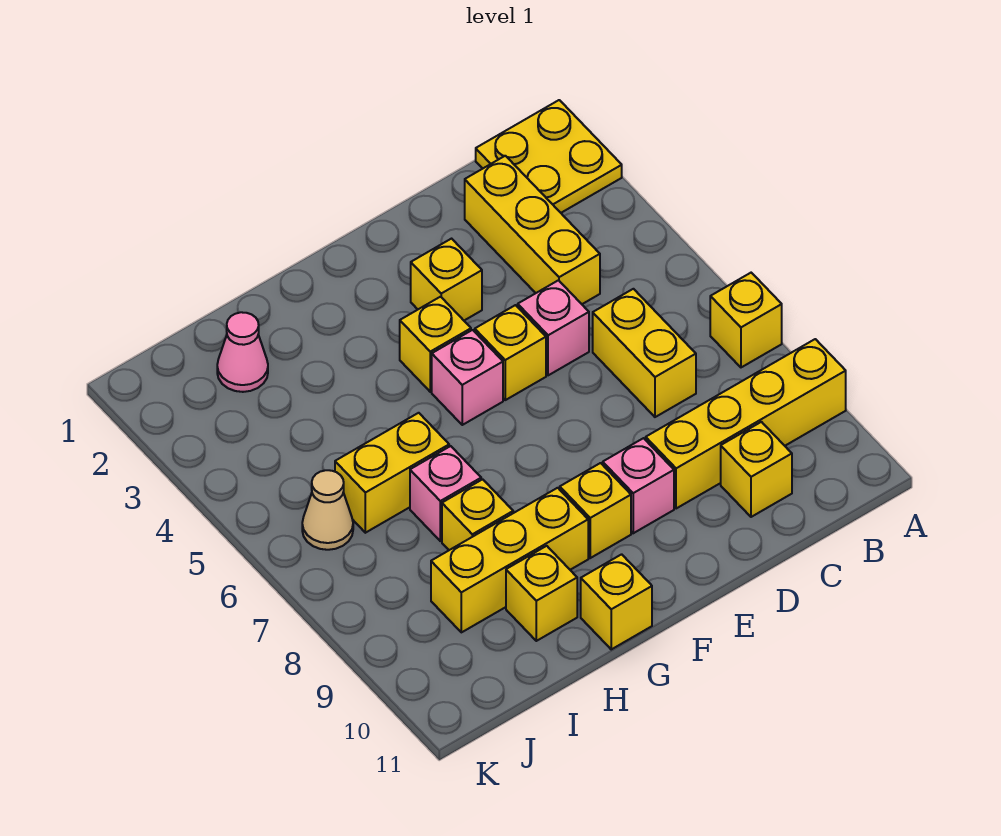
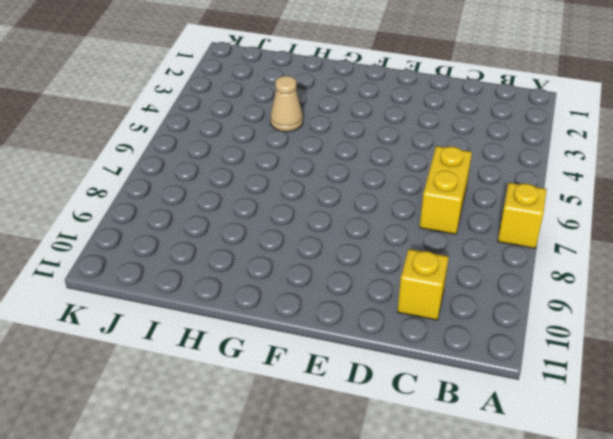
tan cone H4 level 1 -> tan cone J6 level 1
none -> yellow plate A1:B2 level 1
none -> yellow brick A9:D9 level 1
none -> yellow brick C2:C4 level 1

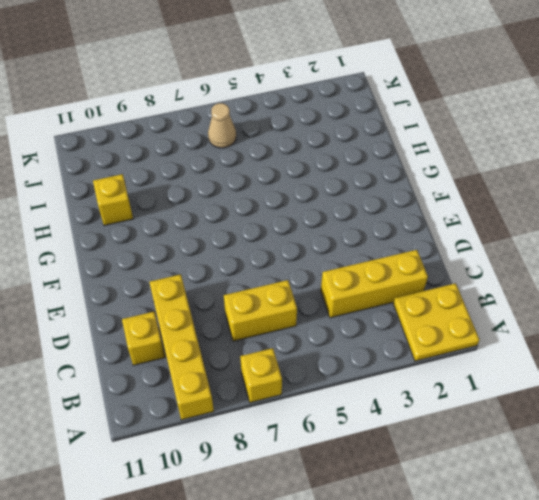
none -> pink brick D5 level 1
none -> yellow brick E3 level 1
none -> yellow brick E5 level 1

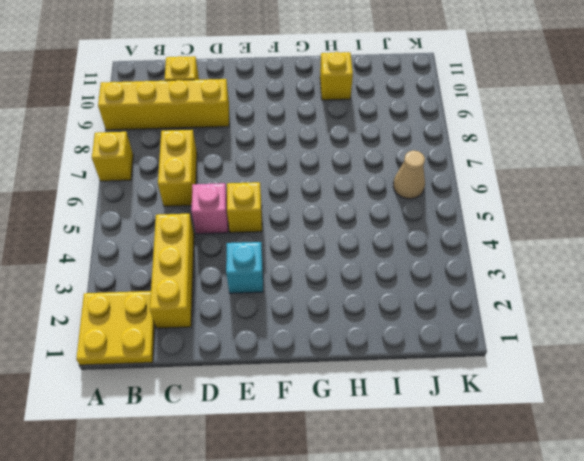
cyan brick E3 level 1 -> yellow brick E3 level 1
none -> pink brick E9 level 1
none -> yellow brick F4 level 1
none -> pink brick F5 level 1

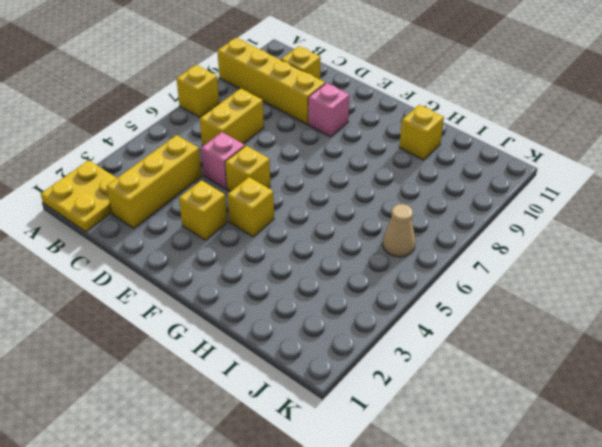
none -> pink brick F5 level 1
none -> yellow brick F9 level 1
none -> yellow brick G9:I9 level 1

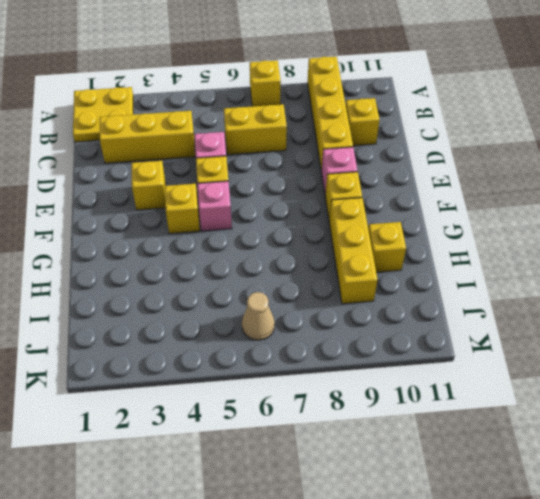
none -> yellow brick G11 level 1
none -> yellow brick H6:I6 level 1
none -> pink brick H7 level 1

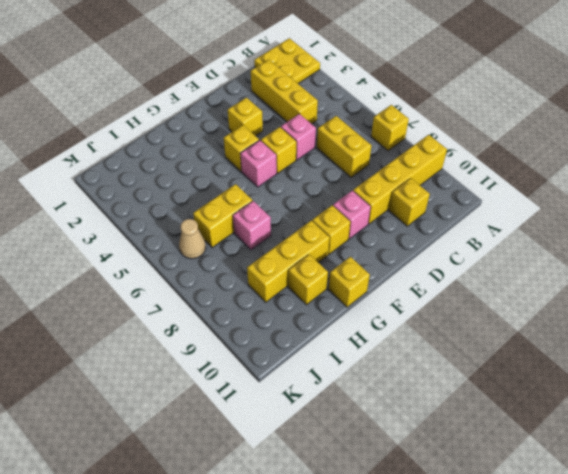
none -> yellow brick H8 level 1
none -> pink cone I2 level 1

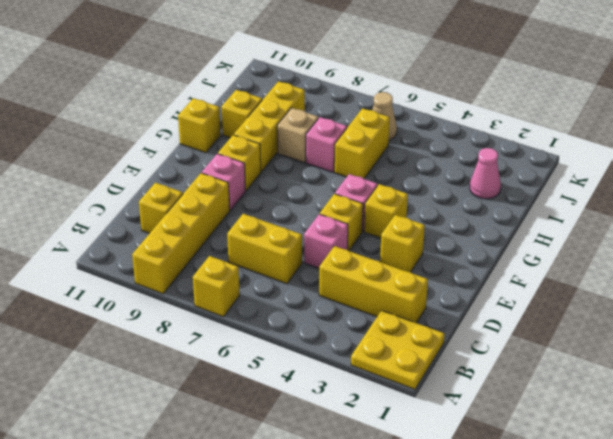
tan brick H8 level 1 -> yellow brick H8 level 1

